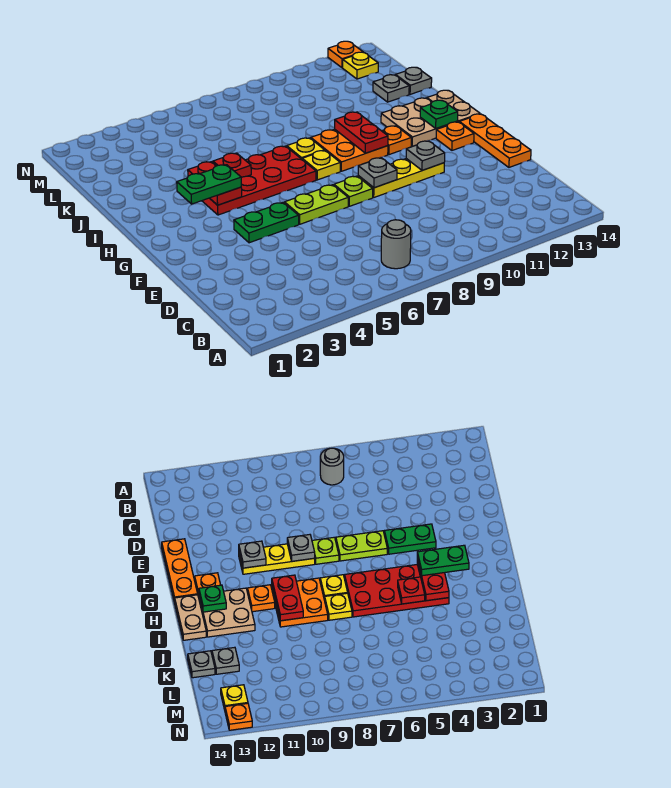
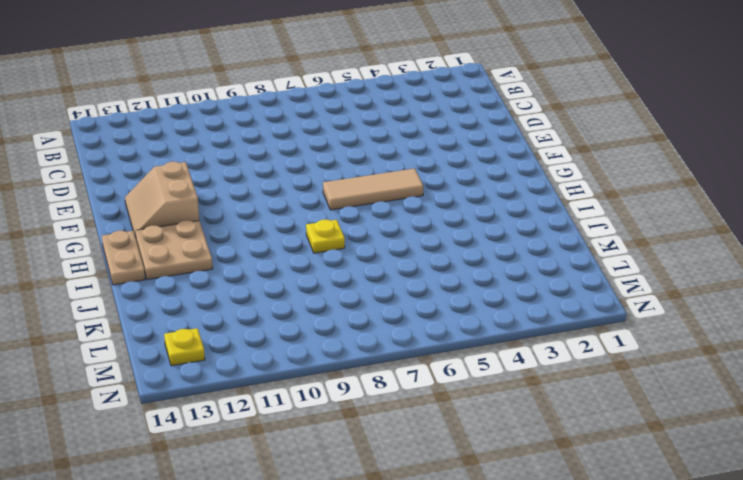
tan slope F12:G13 level 1 top 12 -> orange plate G13 level 1
tan tile G5:G7 level 1 -> none
none -> grey round brick B7 level 1
none -> orange plate E14:G14 level 1
none -> green plate F4:F5 level 1

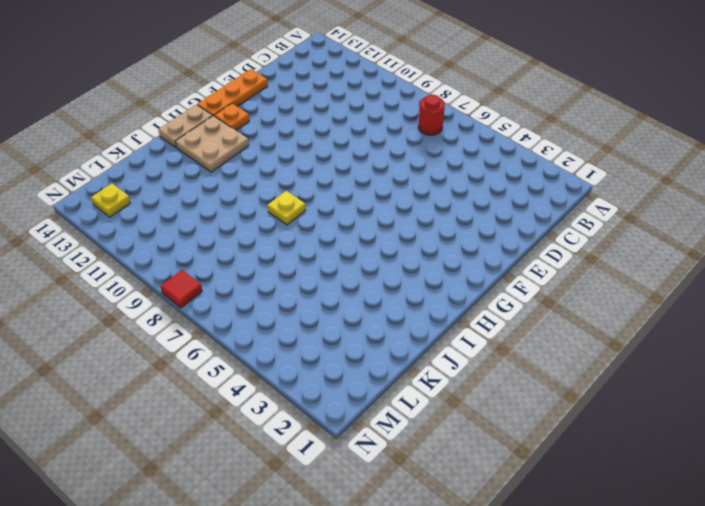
red round brick B7 level 1 -> grey round brick B7 level 1
red tile N8 level 1 -> none
none -> green plate F4:F5 level 1
none -> lime plate F6:F7 level 1
none -> lime plate F8 level 1

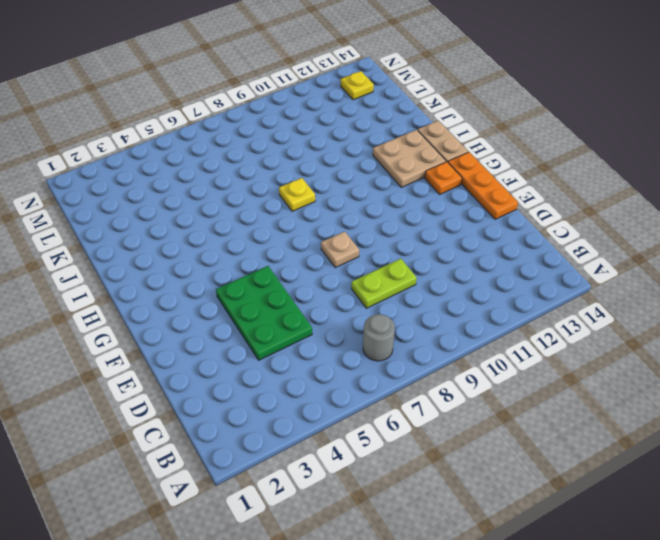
green plate D4:F5 level 1 -> green plate F4:F5 level 1
lime plate D8:D9 level 1 -> lime plate F6:F7 level 1
tan plate F8 level 1 -> lime plate F8 level 1
none -> yellow plate F9:F11 level 1
none -> red plate H4:I7 level 1
none -> yellow plate H8 level 1

